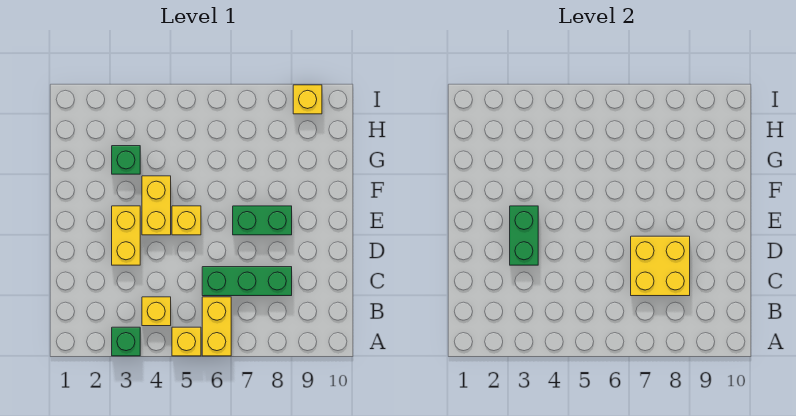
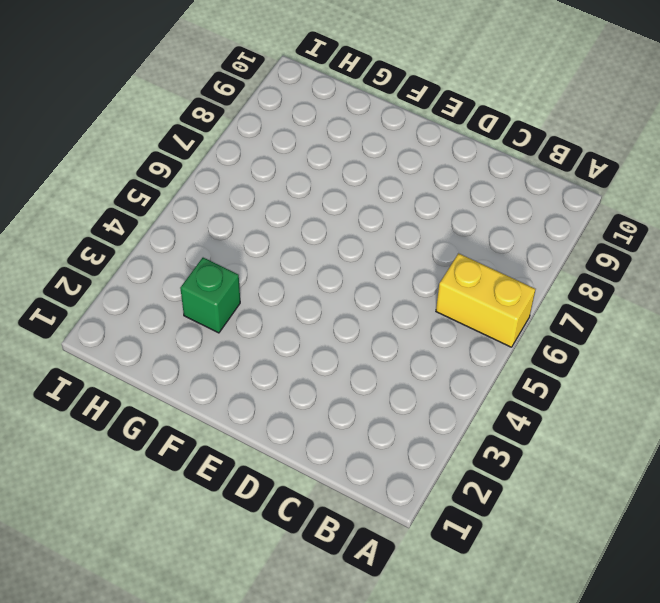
none -> green brick A3 level 1
none -> yellow brick A5 level 1
none -> yellow brick B4 level 1

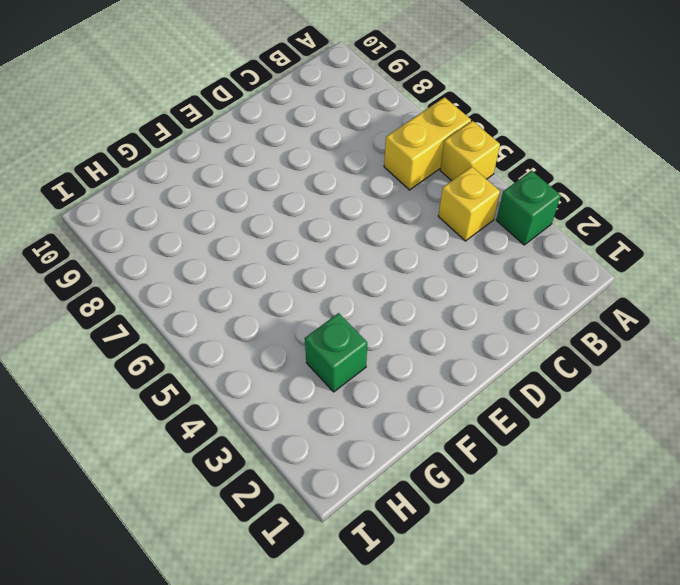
none -> green brick C6:C8 level 1
none -> yellow brick D3:E3 level 1
none -> yellow brick E4:F4 level 1

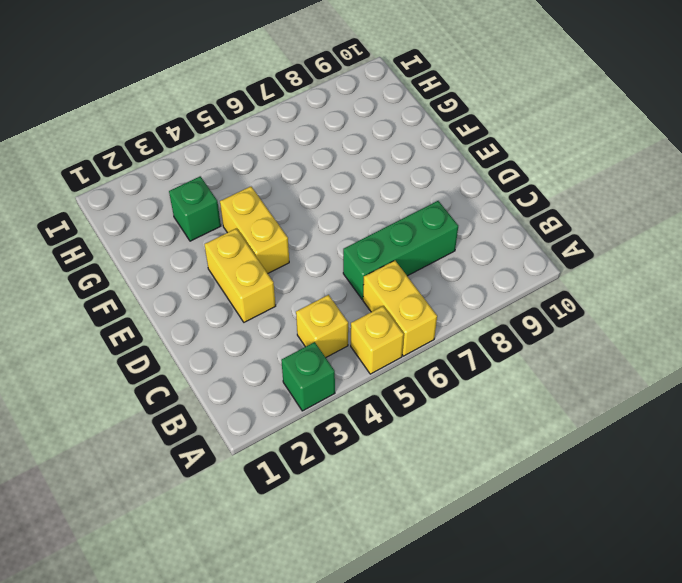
none -> yellow brick E5 level 1
none -> green brick E7:E8 level 1
none -> yellow brick I9 level 1

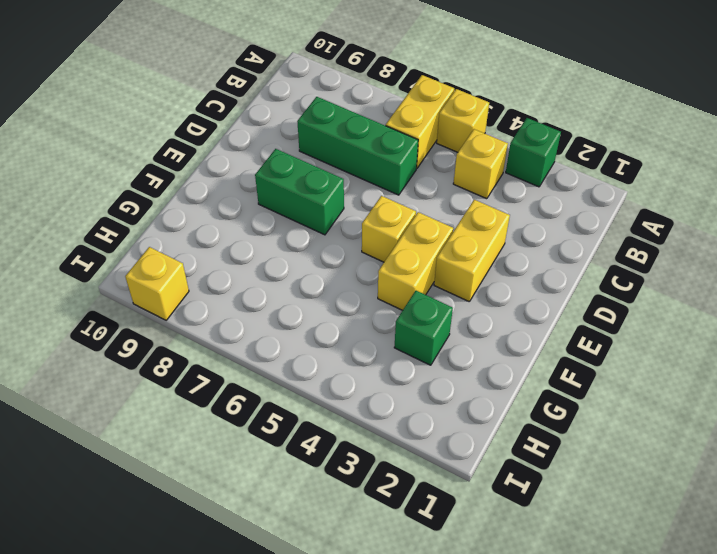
none -> yellow brick C7:D8 level 2
none -> green brick D3:E3 level 2

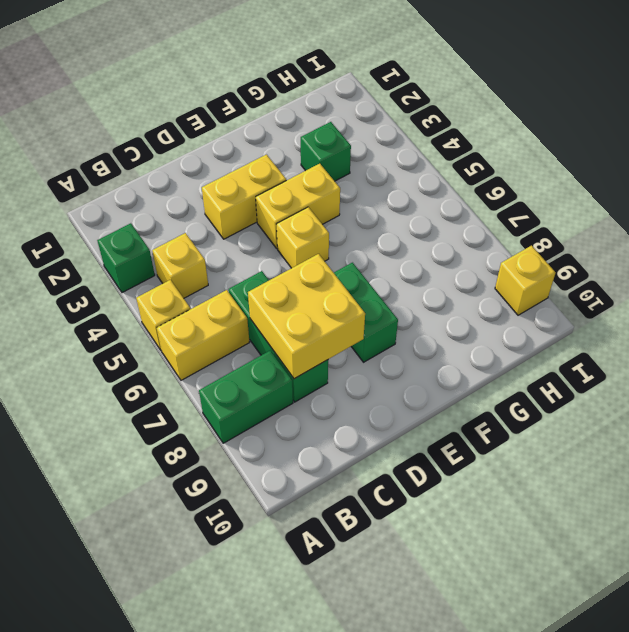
green brick A8:B8 level 1 -> green brick D3:E3 level 2

